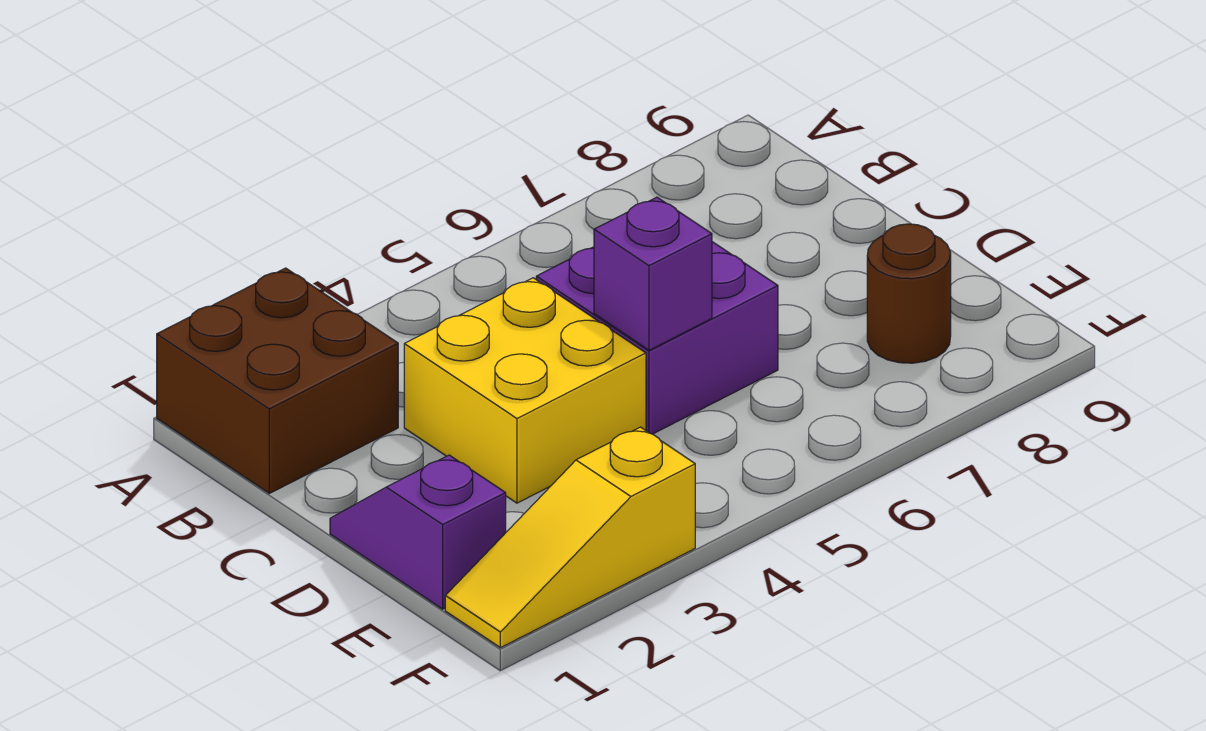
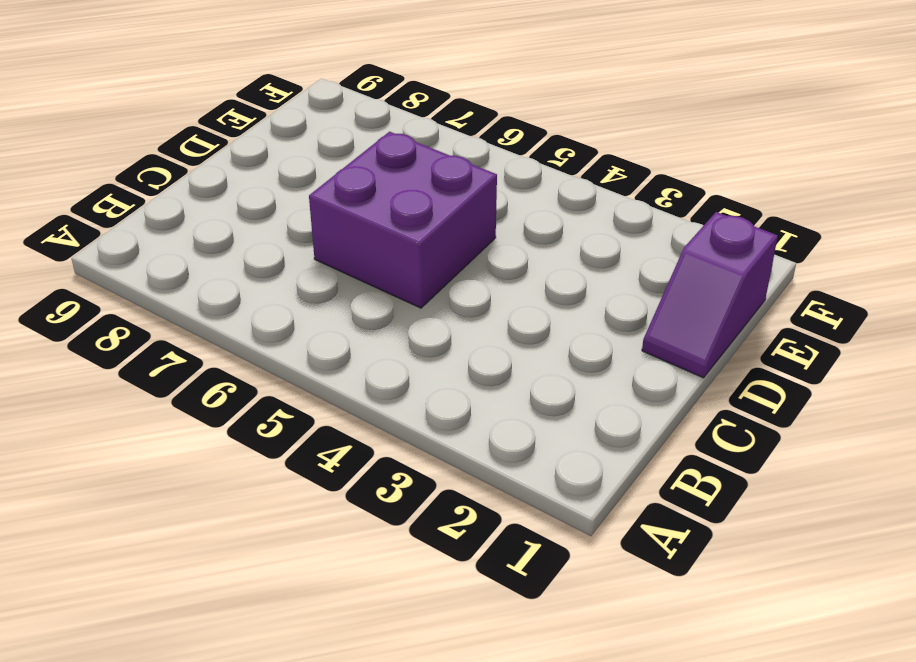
none -> brown brick A1:B2 level 1
none -> yellow brick C3:D4 level 1

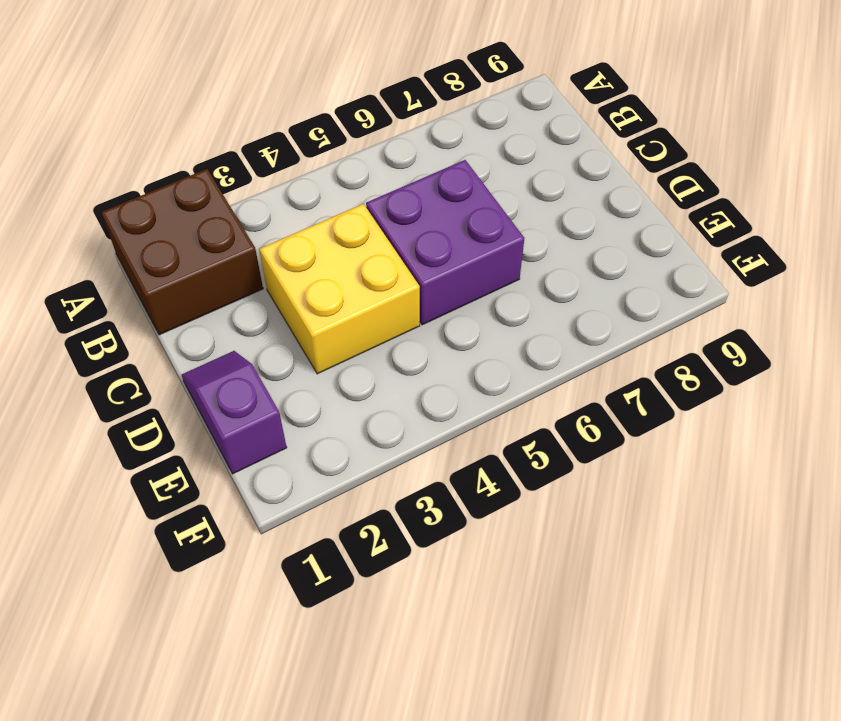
none -> brown round brick E8 level 1
none -> yellow slope F1:F3 level 1 top 3

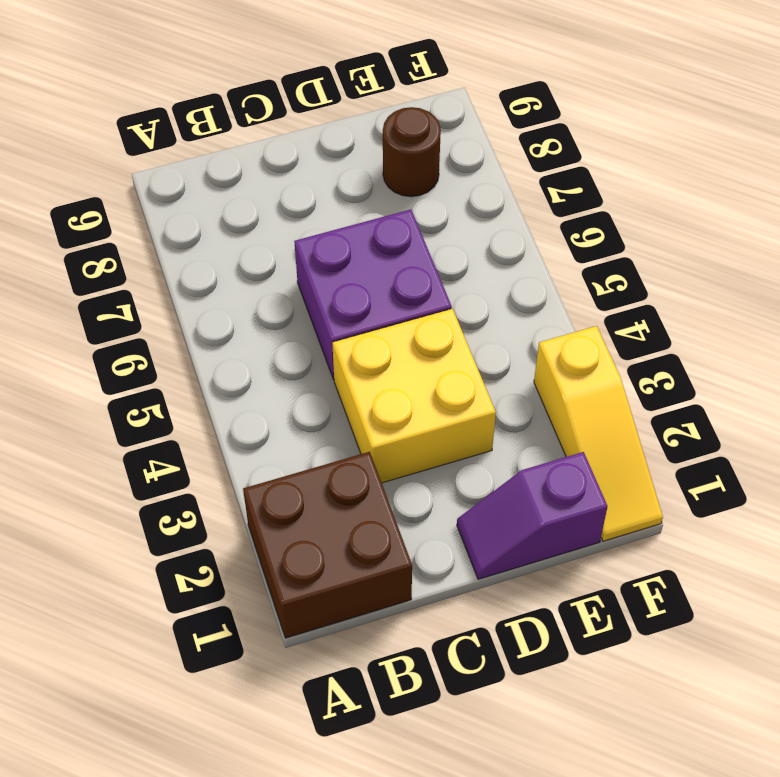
none -> purple brick D5 level 2

